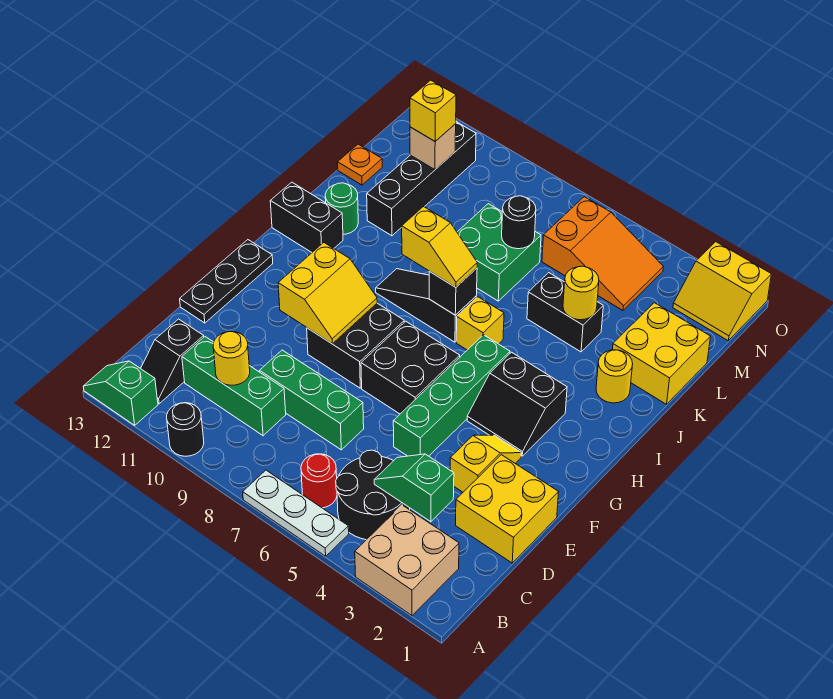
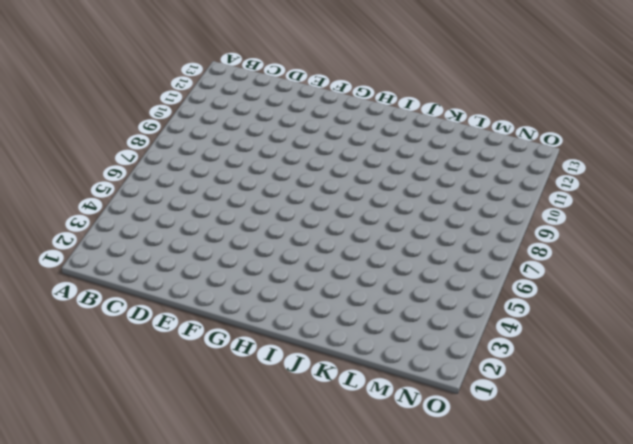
none -> tan brick A2:B3 level 1
none -> white plate A5:A7 level 1
none -> black round brick A10 level 1
none -> green slope A12:A13 level 1 top 12

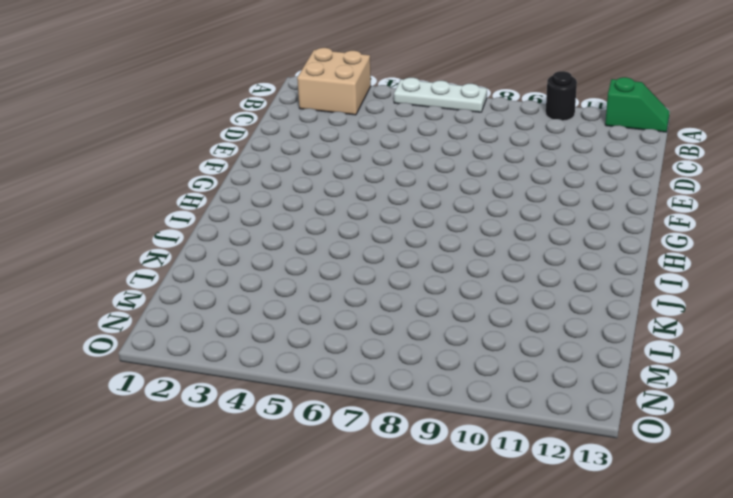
none -> black round brick B4:C5 level 1
none -> red round brick B6 level 1
none -> black slope B12:C12 level 1 top C
none -> green brick C9:C11 level 1

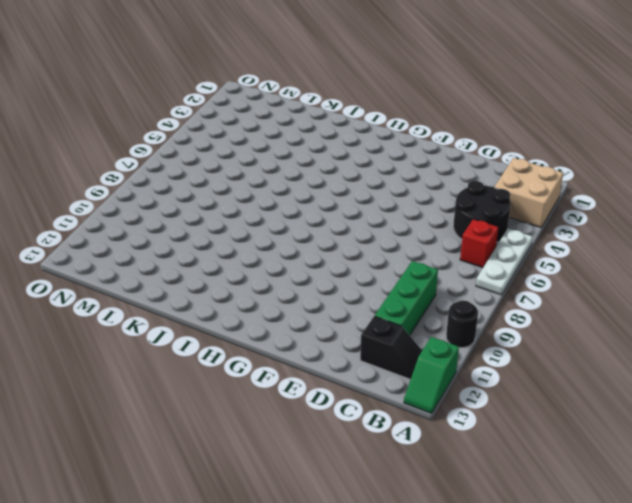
red brick B6 level 1 -> red round brick B6 level 1
none -> yellow brick D1:E2 level 1
none -> green brick D7:D9 level 1
none -> yellow slope E3:F3 level 1 top E
none -> green brick E5:H5 level 1

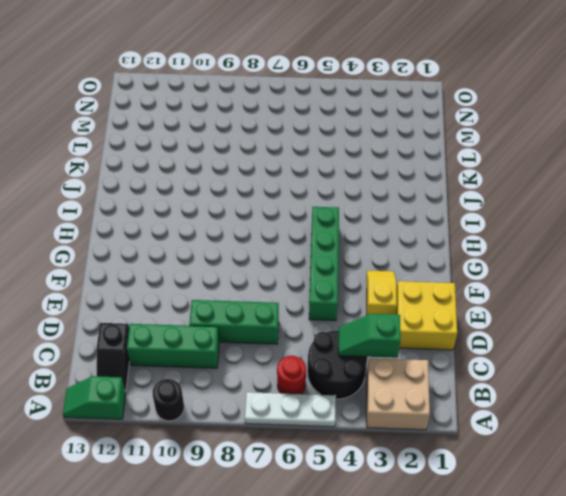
none -> black plate E13:G13 level 1
none -> black brick F6:G7 level 1
none -> black brick F8:G9 level 1
none -> black slope G3:H4 level 1 top H

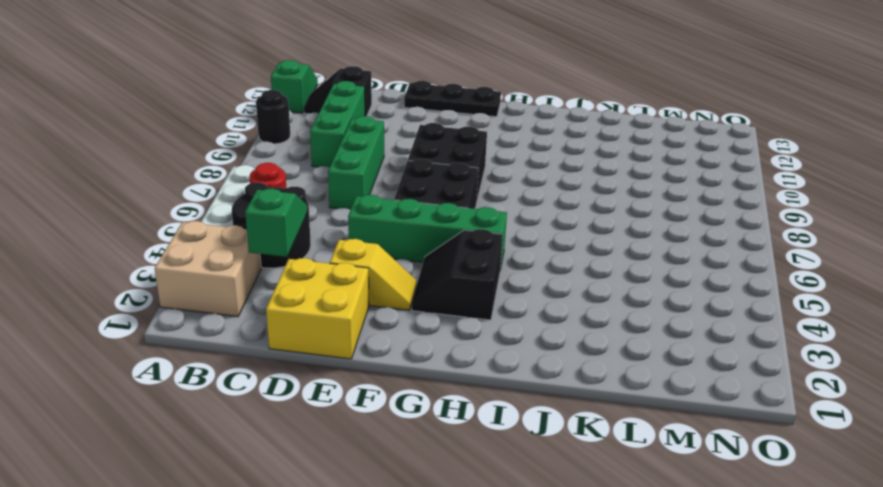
none -> yellow brick I6 level 1
none -> black slope I7:I9 level 1 top 7
none -> black brick I12:I13 level 1
none -> yellow round brick J2 level 1

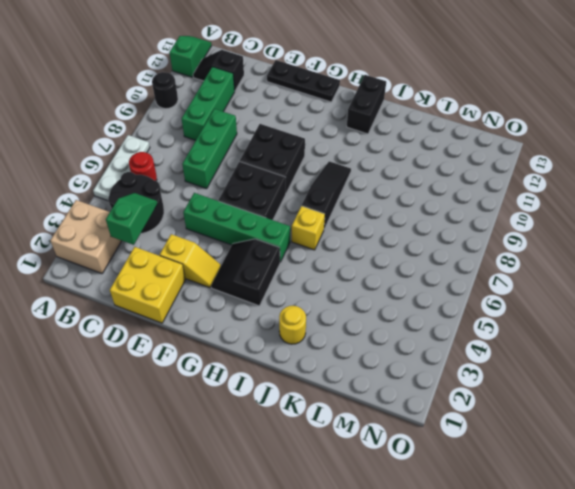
none -> green round brick J12 level 1
none -> yellow brick K1:L2 level 1
none -> black brick K4:K5 level 1
none -> green brick K7:L8 level 1

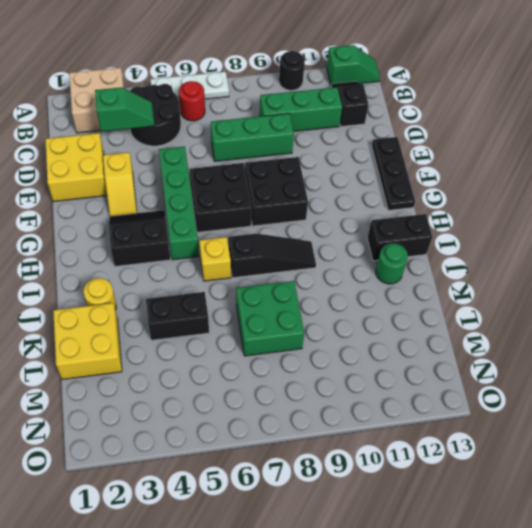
none -> black brick K11:N11 level 1
none -> orange plate L13 level 1
none -> orange slope M4:N6 level 1 top 6
none -> yellow slope N1:O2 level 1 top O

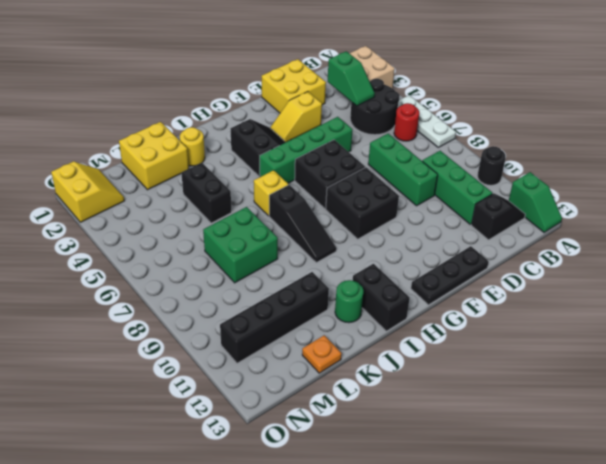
none -> orange slope M4:N6 level 1 top 6
none -> yellow round brick C10 level 2
none -> yellow slope F9:G10 level 2 top 10
none -> black brick I7 level 2

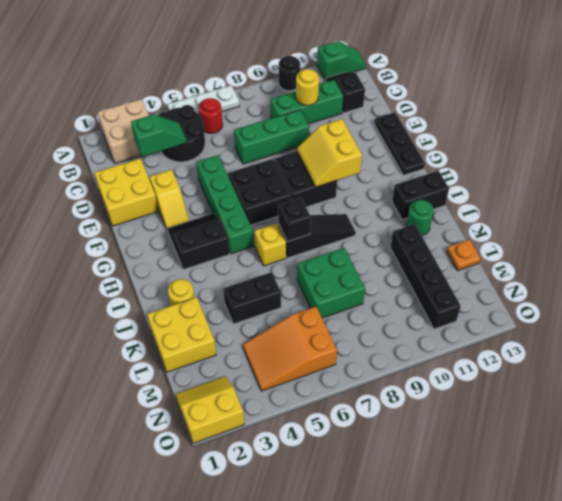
none -> yellow round brick K4 level 2
none -> black round brick L7 level 2
none -> tan brick M11 level 2
none -> yellow slope I7:I8 level 3 top 8

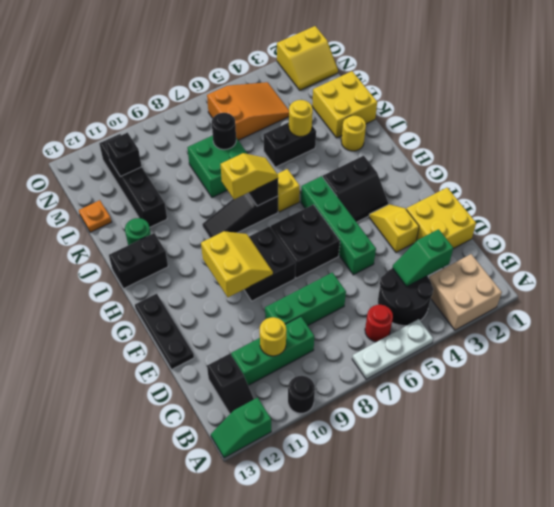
black brick M11 level 2 -> tan brick M11 level 2
none -> yellow brick M11 level 3

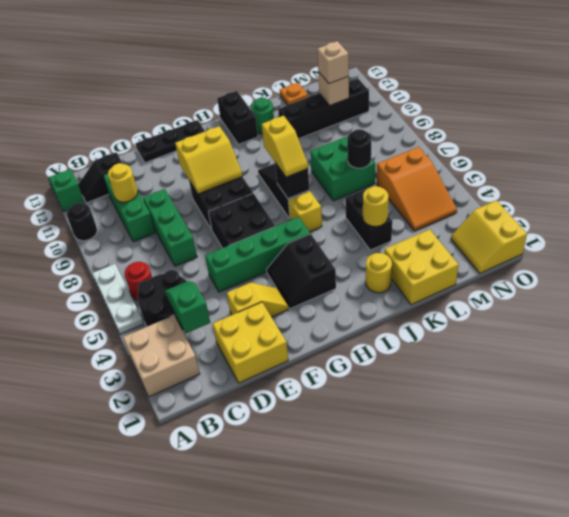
tan brick M11 level 3 -> yellow brick M11 level 3

